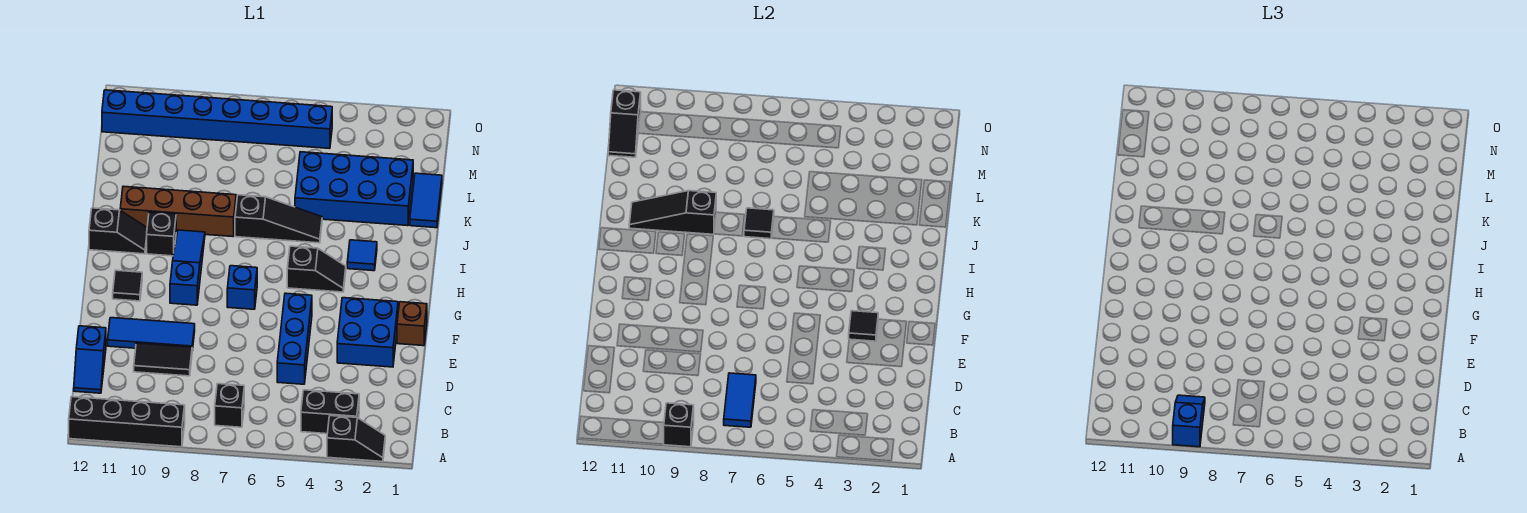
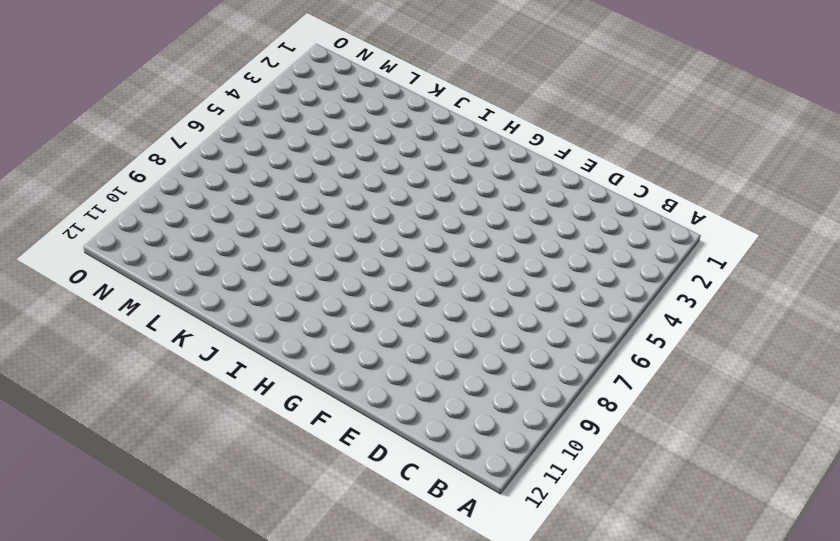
none -> black slope A2:A3 level 1 top 3
none -> black brick A9:A12 level 1
none -> black brick B3:B4 level 1

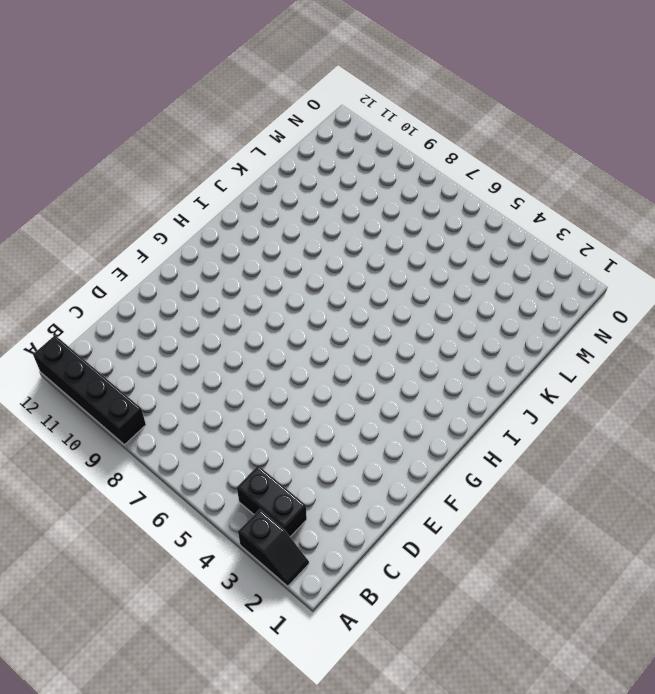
none -> black brick B7 level 1
none -> blue slope C12:D12 level 1 top D
none -> blue brick D5:F5 level 1

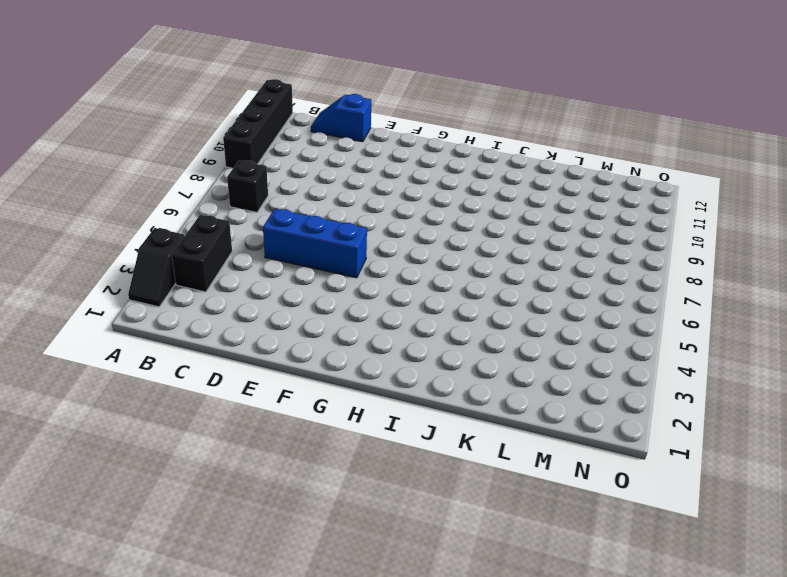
none -> black tile D9:D10 level 1
none -> blue brick E2:F3 level 1
none -> blue tile E9:E11 level 1

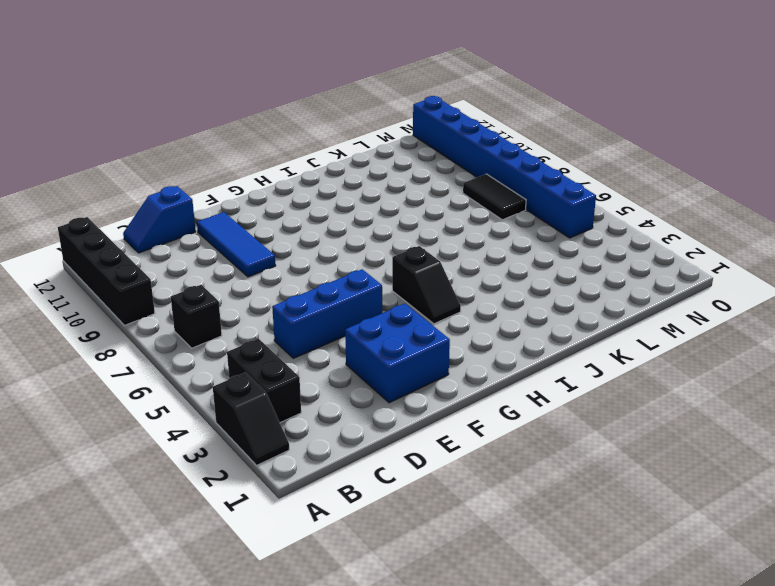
black tile M7:M8 level 1 -> black tile D9:D10 level 1
none -> brown brick F1 level 1
none -> blue brick G7 level 1
none -> blue slope G9:I9 level 1 top G

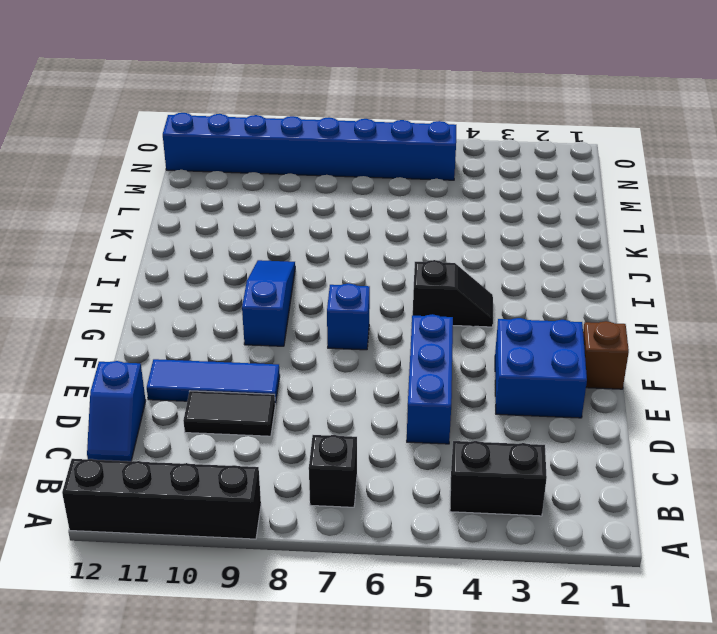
none -> black slope A2:A3 level 1 top 3
none -> black tile G11 level 1
none -> blue tile I3 level 1

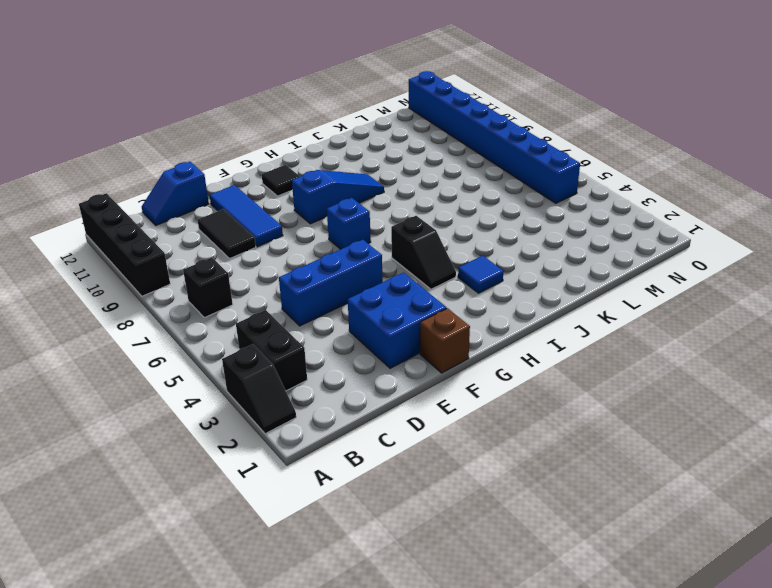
none -> black brick I10 level 1
none -> black slope I11:I12 level 1 top 12
none -> black slope J5:J7 level 1 top 7

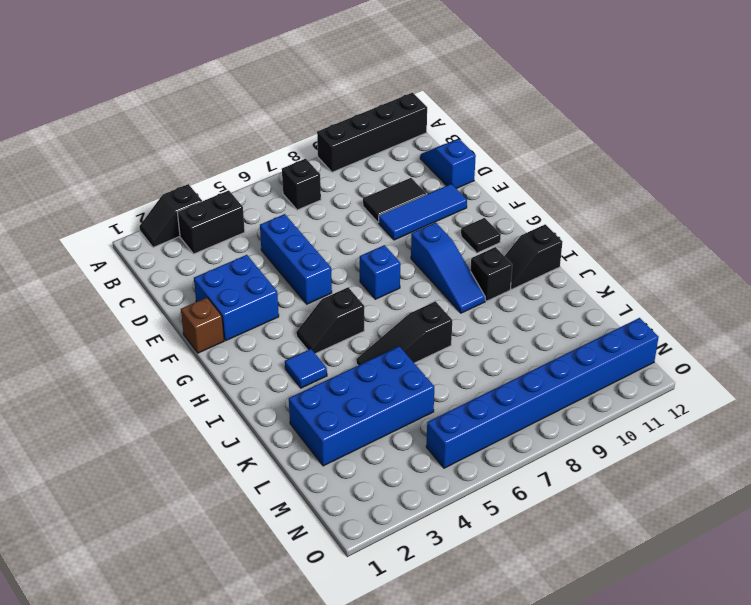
none -> brown brick J8:J11 level 1
none -> blue tile K1:L1 level 1
none -> black brick A9 level 2

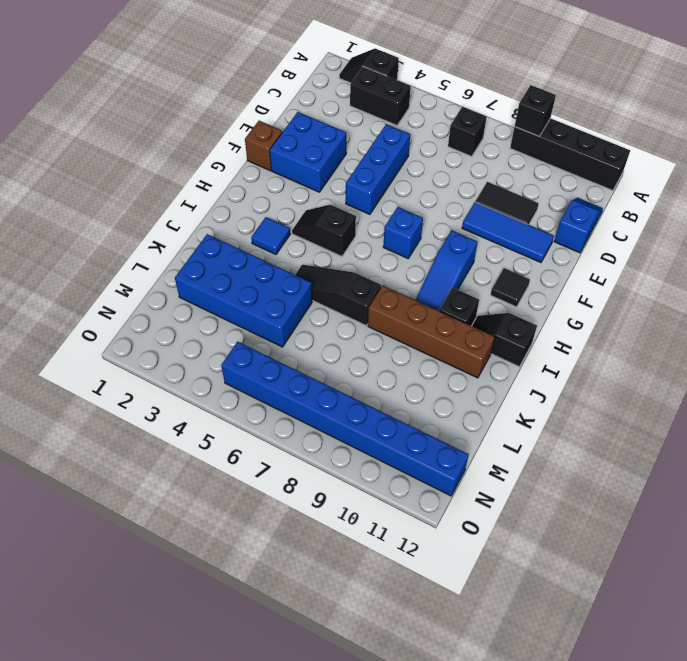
none -> blue tile K1:L1 level 1
none -> blue tile B7:C7 level 2
none -> black tile F3 level 2

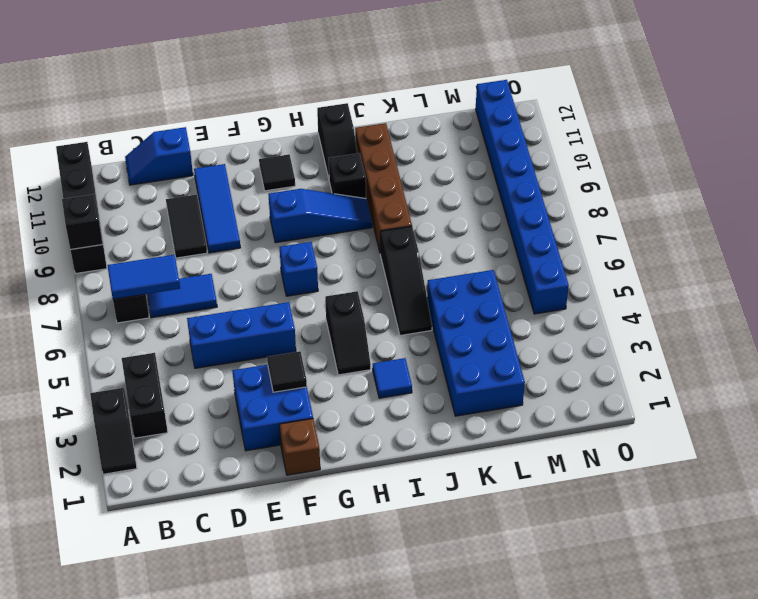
blue tile C7:D7 level 1 -> blue tile K1:L1 level 1
none -> black tile J7 level 2
none -> black slope J9:J11 level 2 top 9
none -> black slope M12:N12 level 2 top N

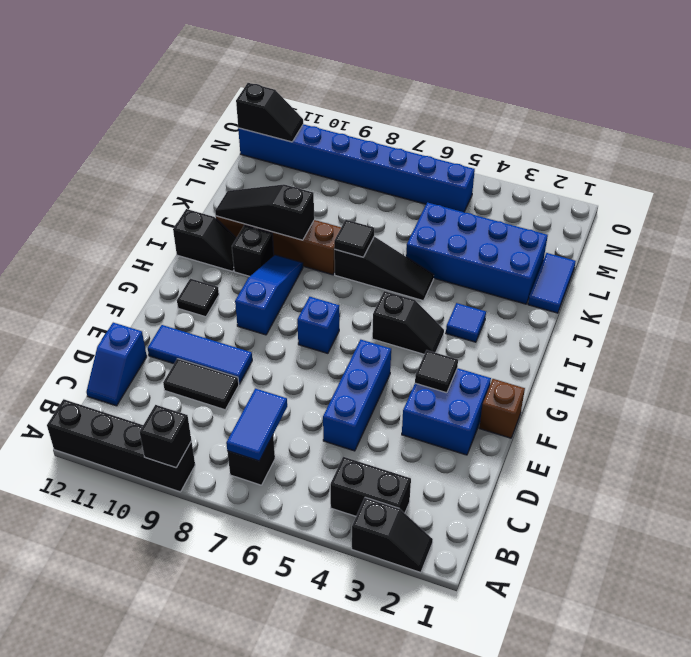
black slope N11:N12 level 2 top 12 -> black slope M12:N12 level 2 top N
none -> blue slope A9:B9 level 3 top A

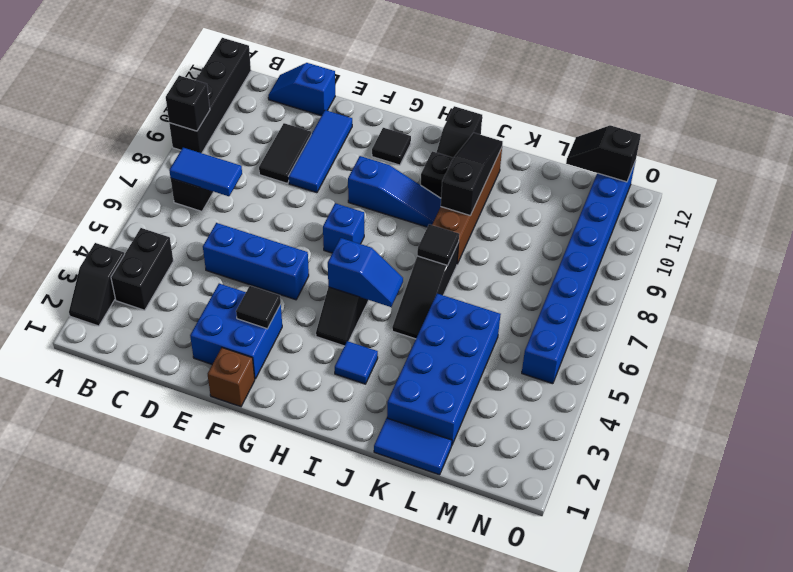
blue slope H5:I5 level 2 top H -> blue slope A9:B9 level 3 top A

